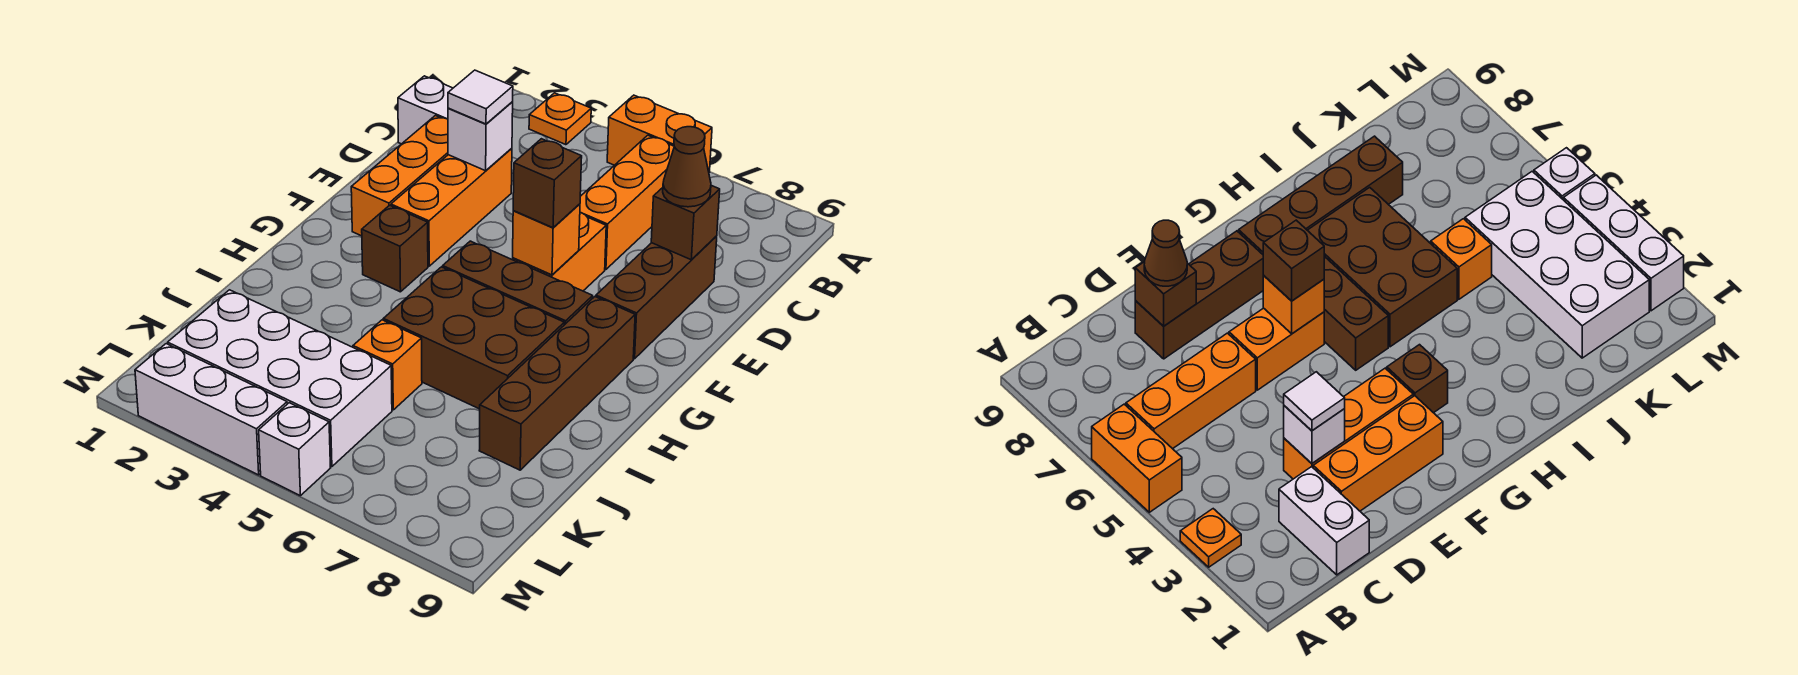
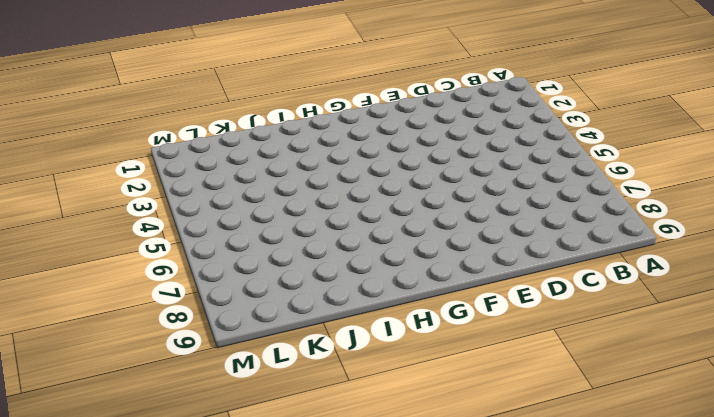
none -> orange plate A3 level 1
none -> orange brick A5:A6 level 1
none -> orange brick B6:D6 level 1

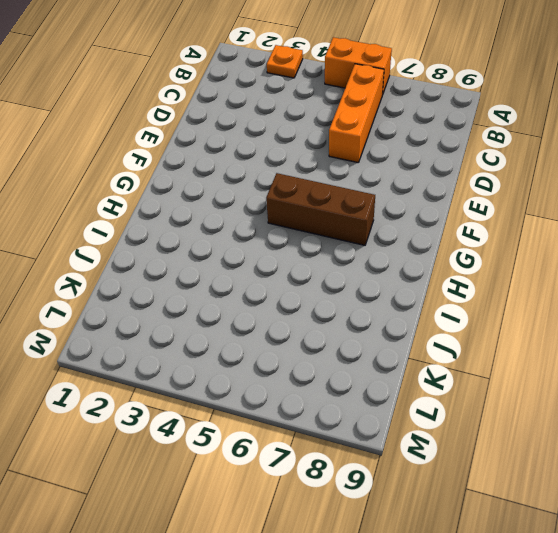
none -> white brick C1:C2 level 1
none -> orange brick D2:F2 level 1
none -> orange brick D3:F3 level 1

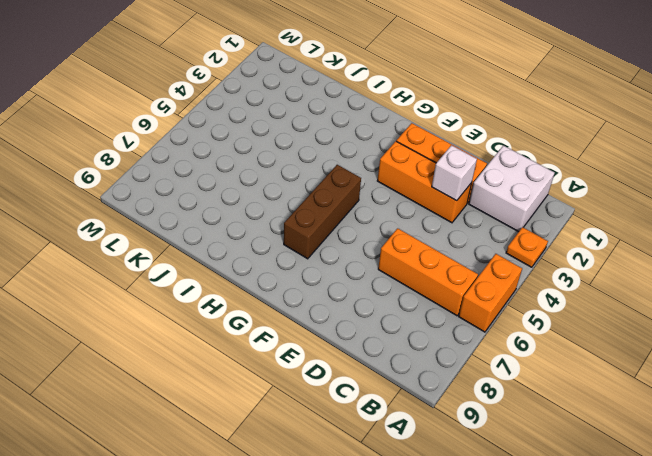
white brick B1:C2 level 1 -> white brick C1:C2 level 1
none -> brown brick D8:F8 level 1
none -> orange brick E6:F6 level 1
none -> brown brick G3 level 1

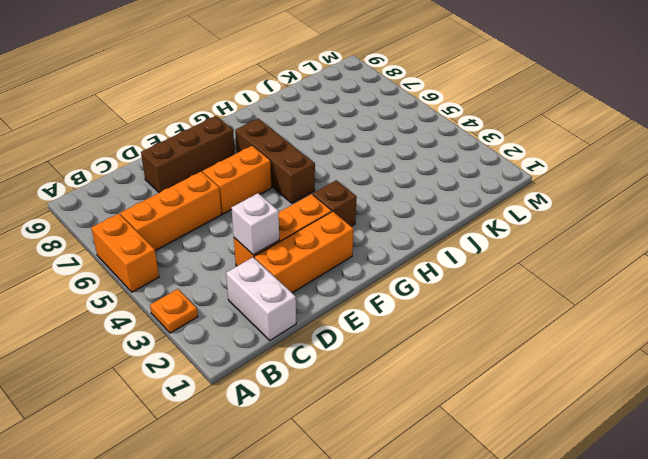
none -> brown brick G8:J8 level 1
none -> brown brick H5:I7 level 1
none -> orange brick J5 level 1

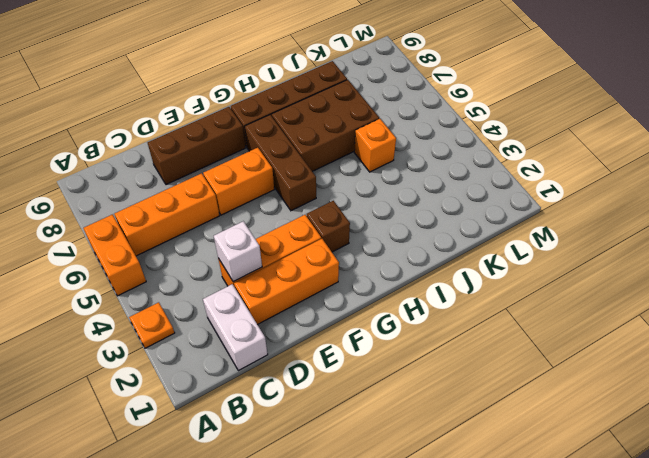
brown brick H6:J7 level 1 -> brown brick H5:I7 level 1
none -> white brick K2:L5 level 1
none -> white brick M2:M4 level 1
none -> white brick M5 level 1

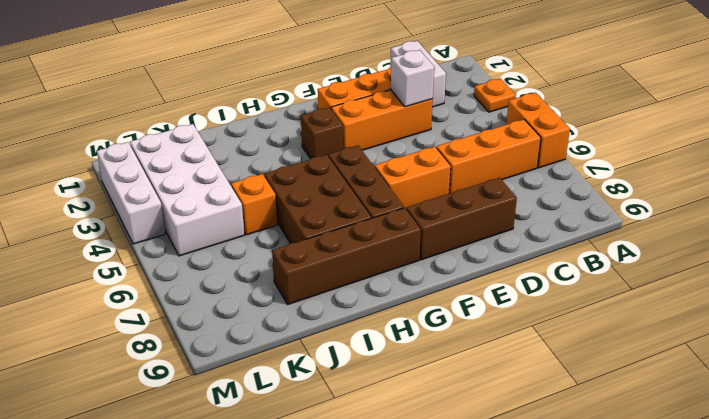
none -> white brick M5 level 1
none -> brown brick D8 level 2
none -> orange brick F6 level 2

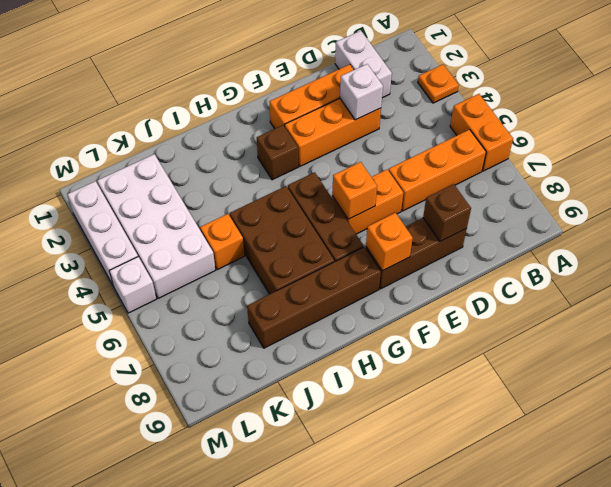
orange brick F8 level 2 -> none
none -> white tile D3 level 3
none -> brown cone D8 level 3
none -> brown brick F6 level 3

